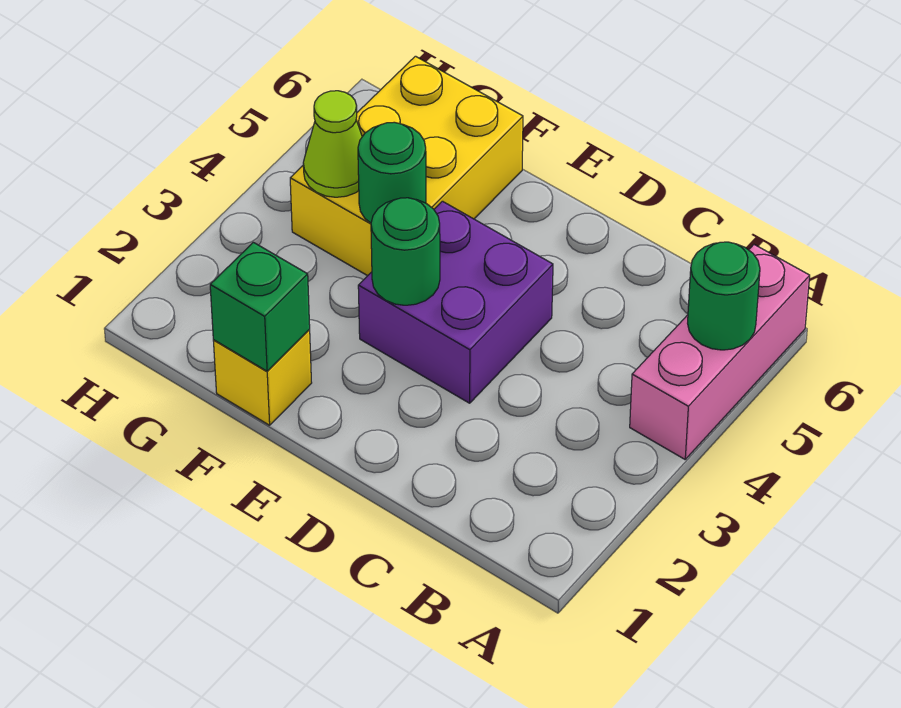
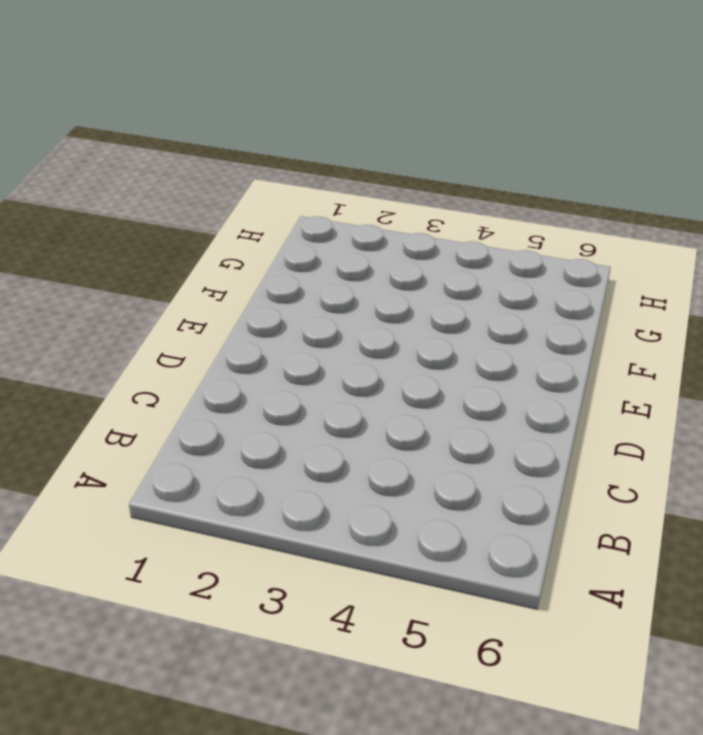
none -> pink brick A4:A6 level 1
none -> purple brick D3:E4 level 1

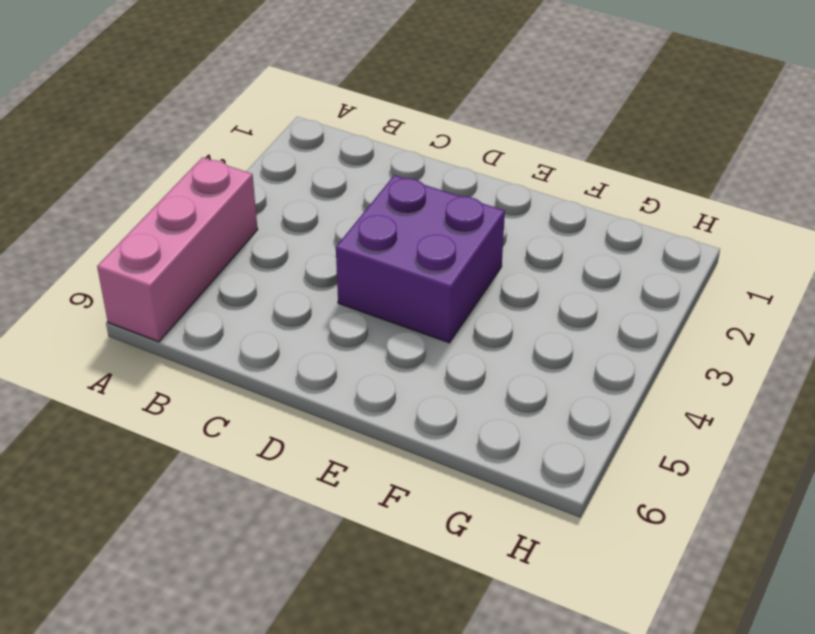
none -> yellow brick F1 level 1
none -> yellow brick F4:G6 level 1

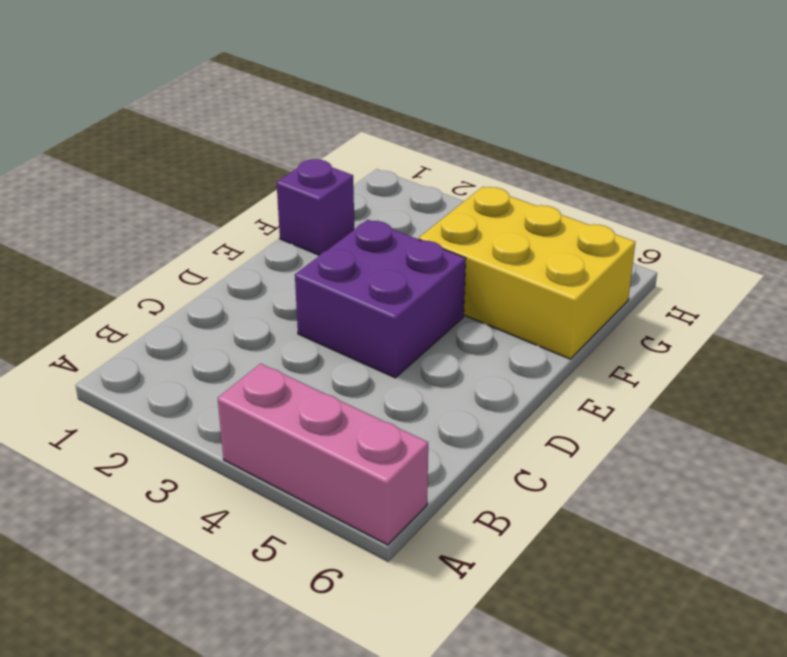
purple brick F1 level 1 -> yellow brick F1 level 1
none -> green round brick A5 level 2
none -> green round brick E3 level 2

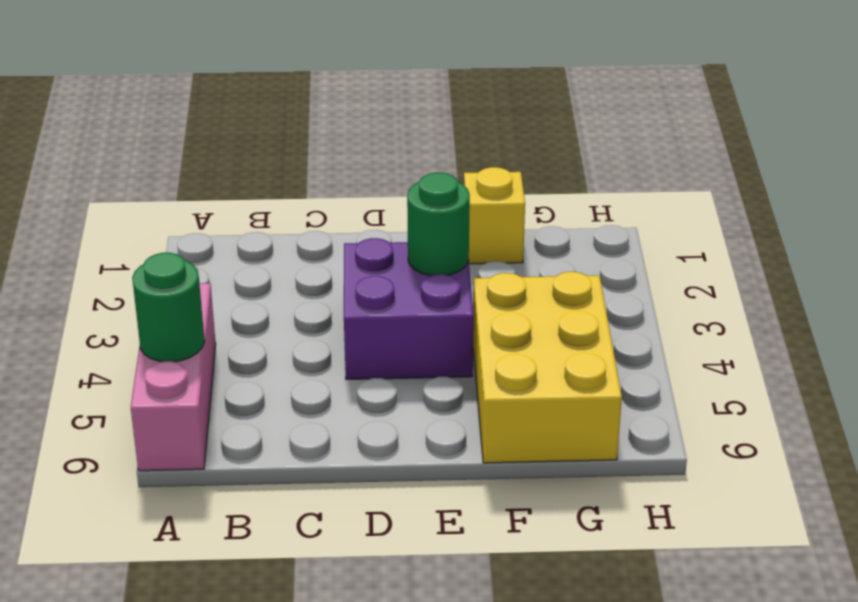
none -> green brick F1 level 2
none -> green round brick F4 level 2

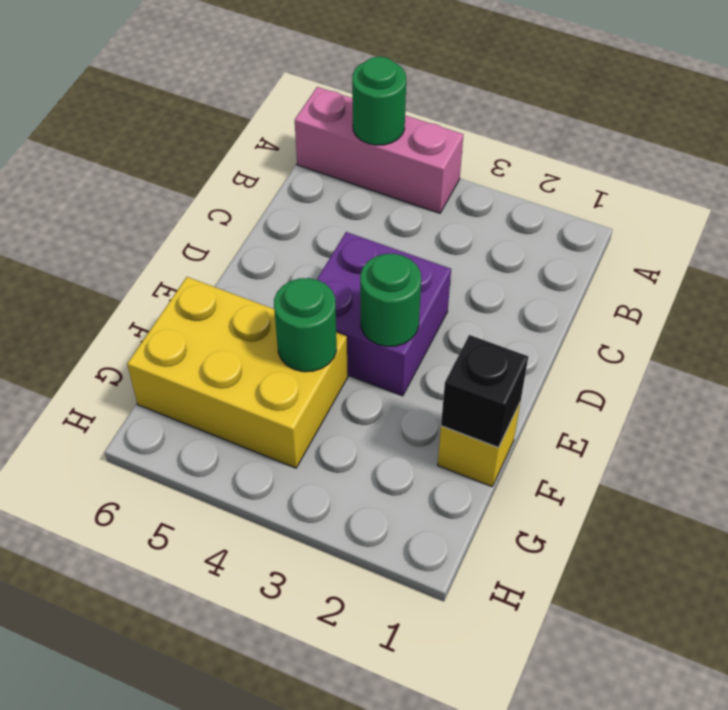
black brick F1 level 2 -> green brick F1 level 2
none -> lime cone G4 level 2

